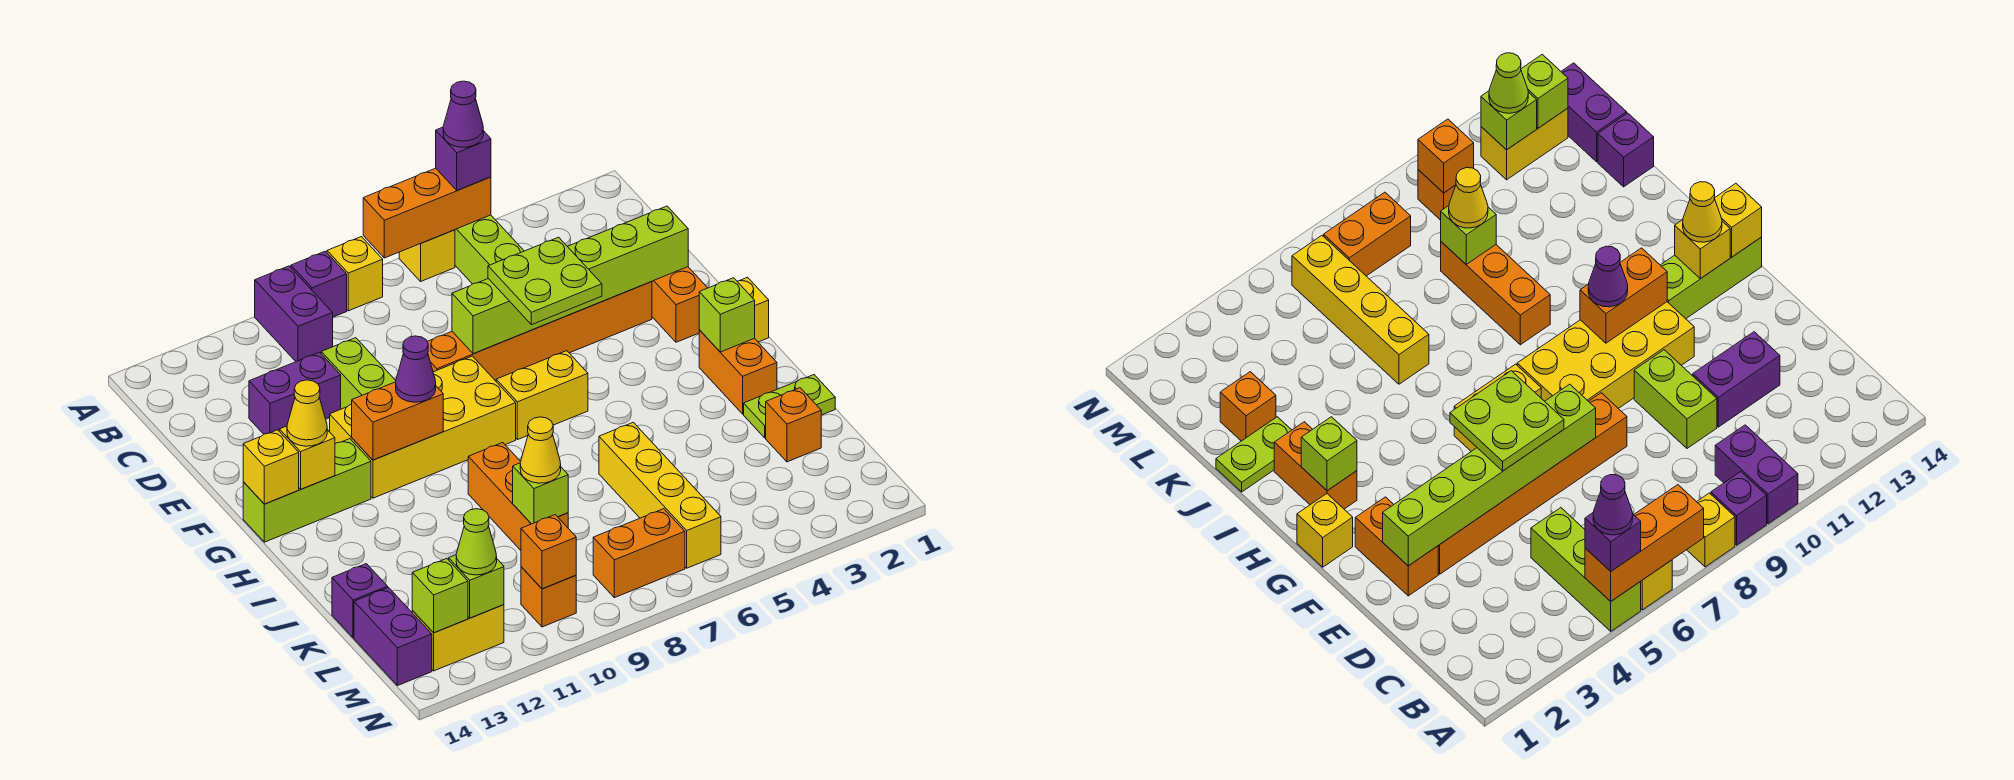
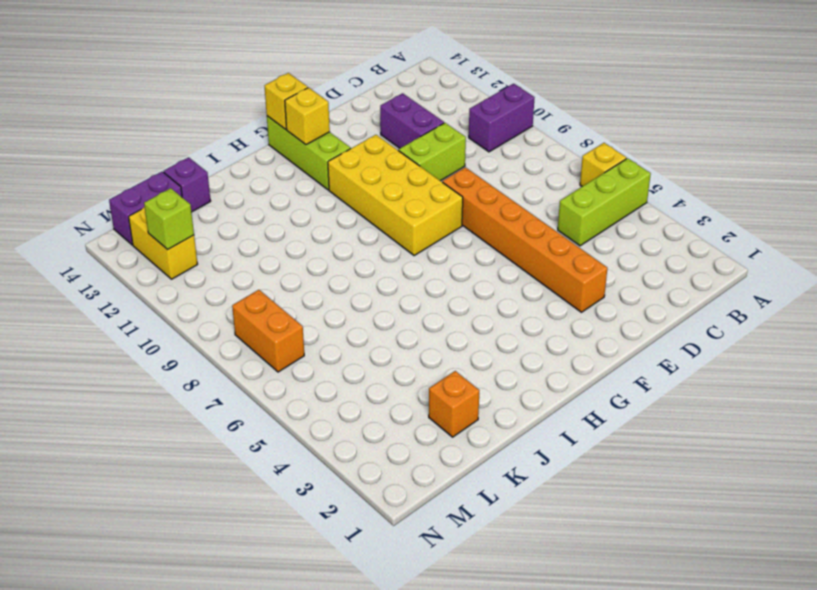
none -> yellow brick A8 level 1
none -> purple brick A9 level 1
none -> orange brick E2:F2 level 1
none -> yellow brick G1 level 1

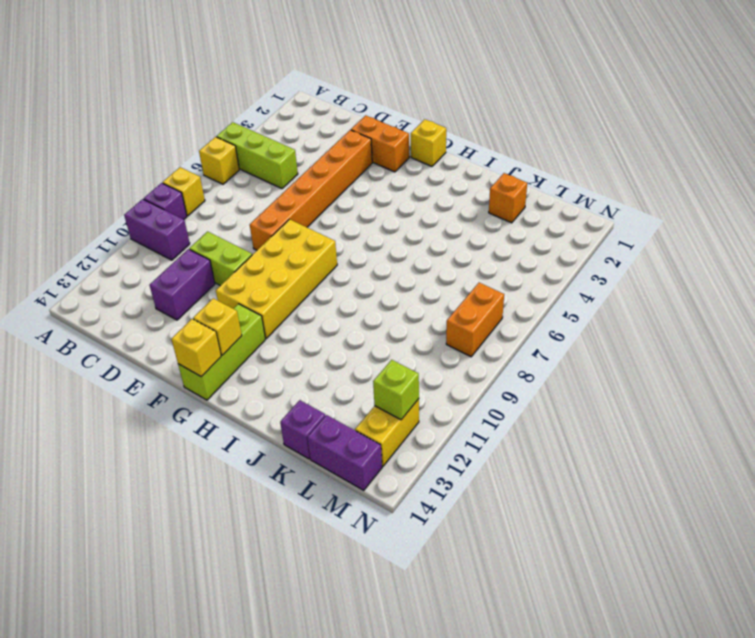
none -> yellow brick G6:G7 level 1
none -> orange brick H2:I2 level 1
none -> orange brick I9:K9 level 1
none -> lime plate J1:J2 level 1

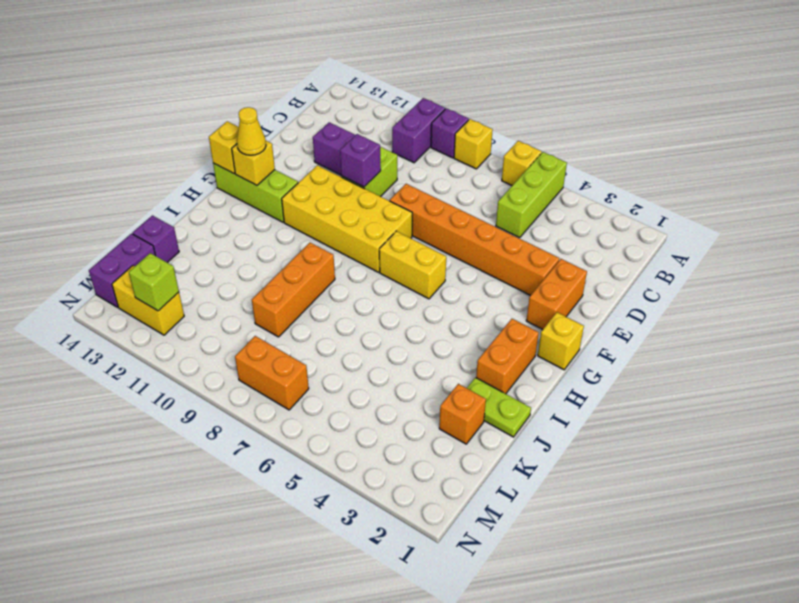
purple brick E10 level 2 -> purple brick A5 level 3
none -> yellow brick J6:M6 level 1
none -> orange brick M10 level 1
none -> orange brick A5:A7 level 2
none -> lime brick E2:E7 level 2

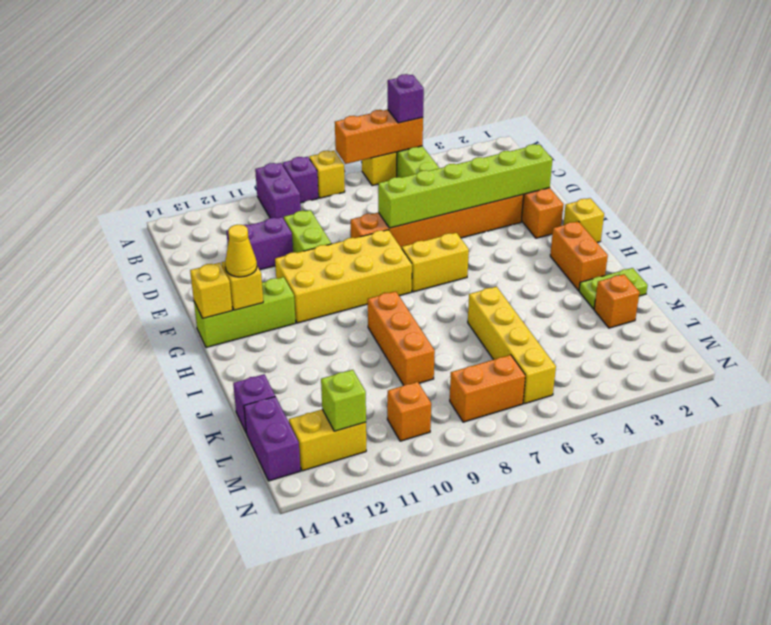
none -> orange brick G10:G11 level 2
none -> lime brick H2 level 2
none -> lime brick K9 level 2
none -> orange brick M10 level 2

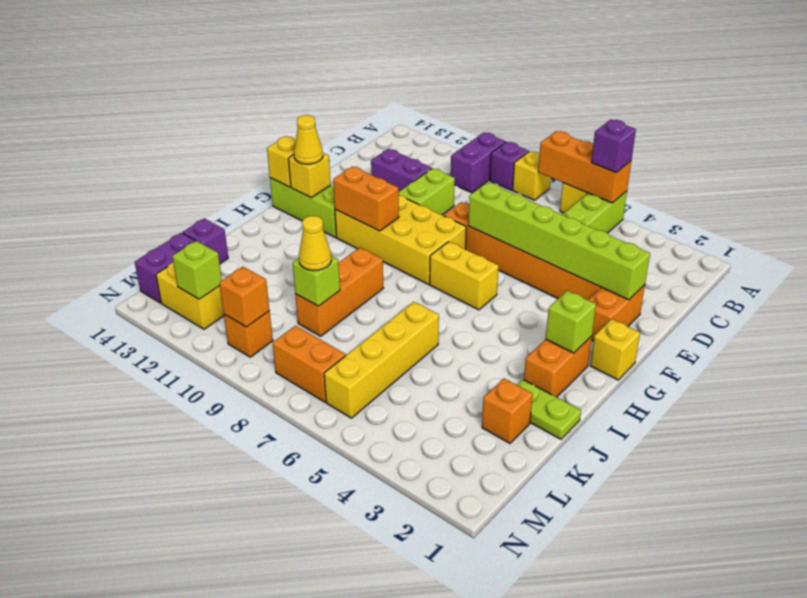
none -> lime brick M13 level 2
none -> lime plate E5:F6 level 3
none -> purple cone G10 level 3
none -> lime cone M12 level 3

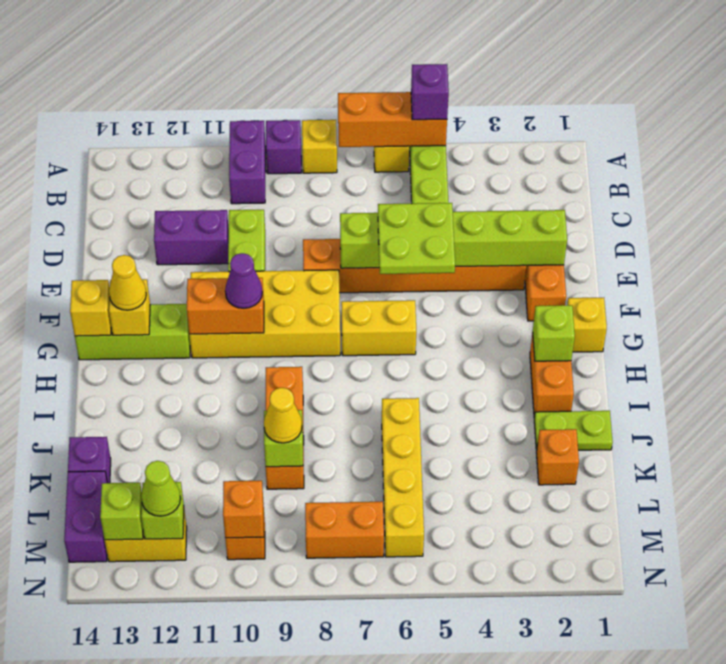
none -> purple cone A5 level 4

